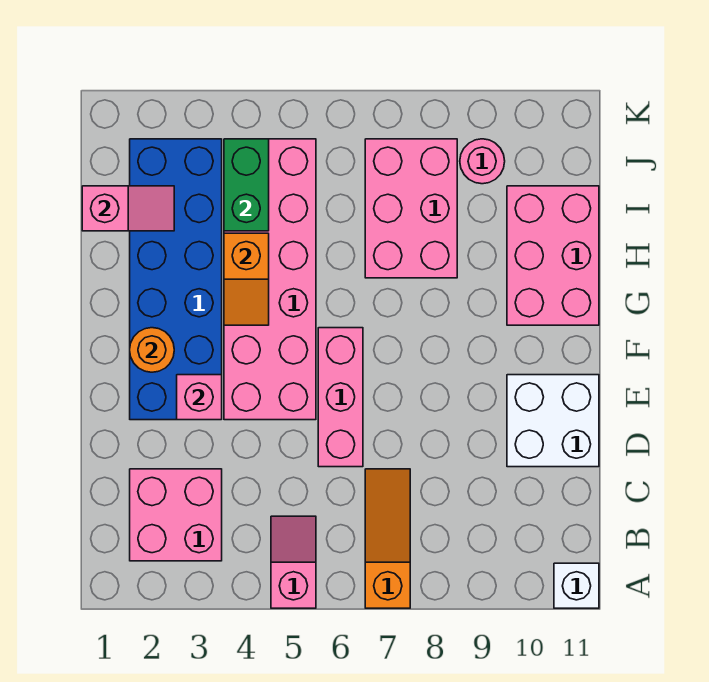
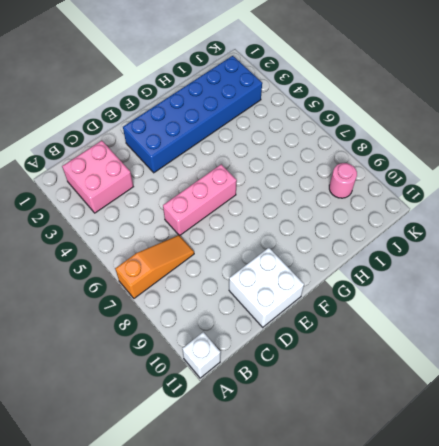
none -> pink slope A5:B5 level 1 top A
none -> pink brick E4:J5 level 1
none -> pink brick G10:I11 level 1

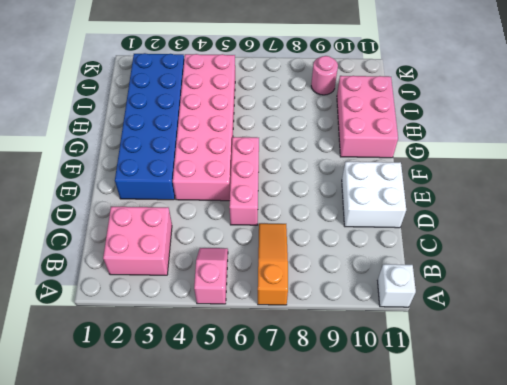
none -> pink brick H7:J8 level 1
none -> pink brick E3 level 2
none -> orange round brick F2 level 2

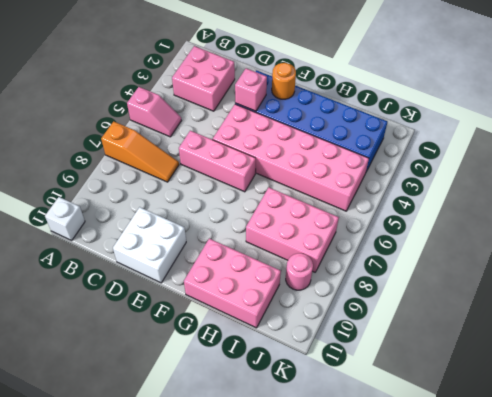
none -> orange slope G4:H4 level 2 top H
none -> pink slope I1:I2 level 2 top 1
none -> green brick I4:J4 level 2

